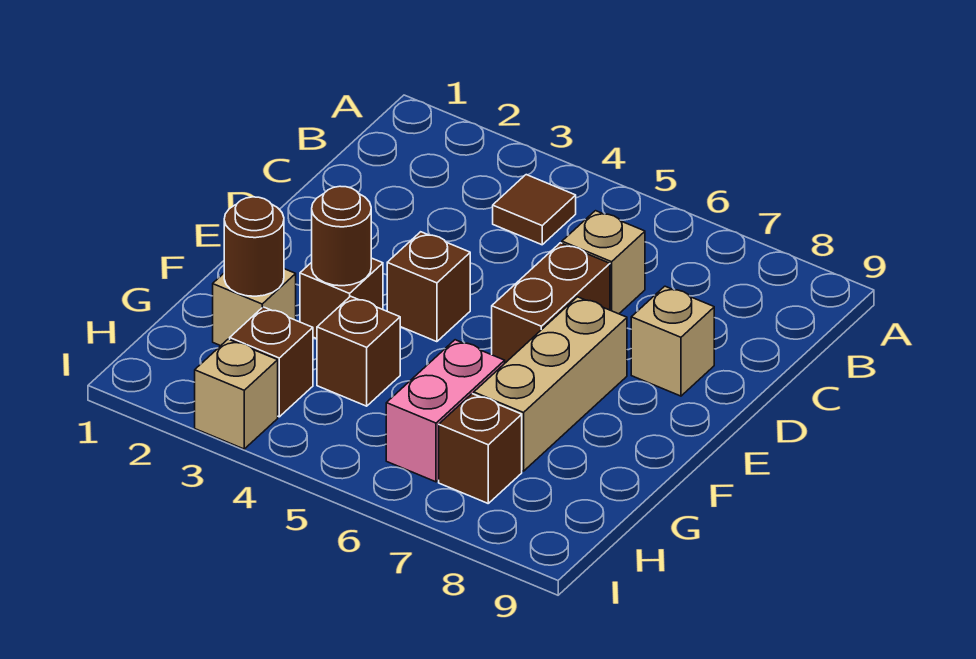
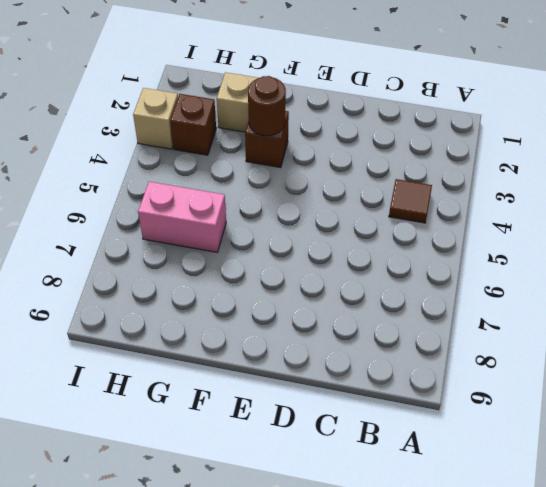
none -> tan brick C6 level 1
none -> brown brick D6:E6 level 1
none -> tan brick D8 level 1

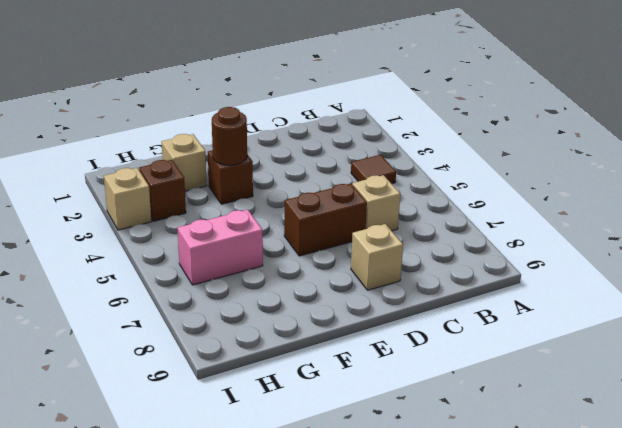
none -> brown brick E4 level 1
none -> tan brick E7:G7 level 1
none -> brown brick G4 level 1

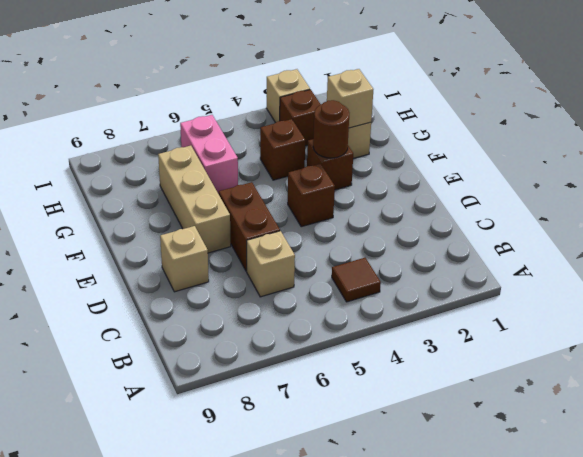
tan brick G2 level 2 -> brown round brick G2 level 2
none -> brown brick H7 level 1

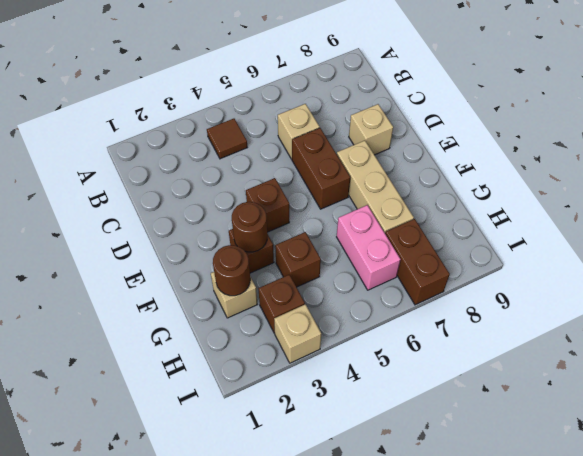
brown brick H7:I7 level 1 -> brown brick H7 level 1

